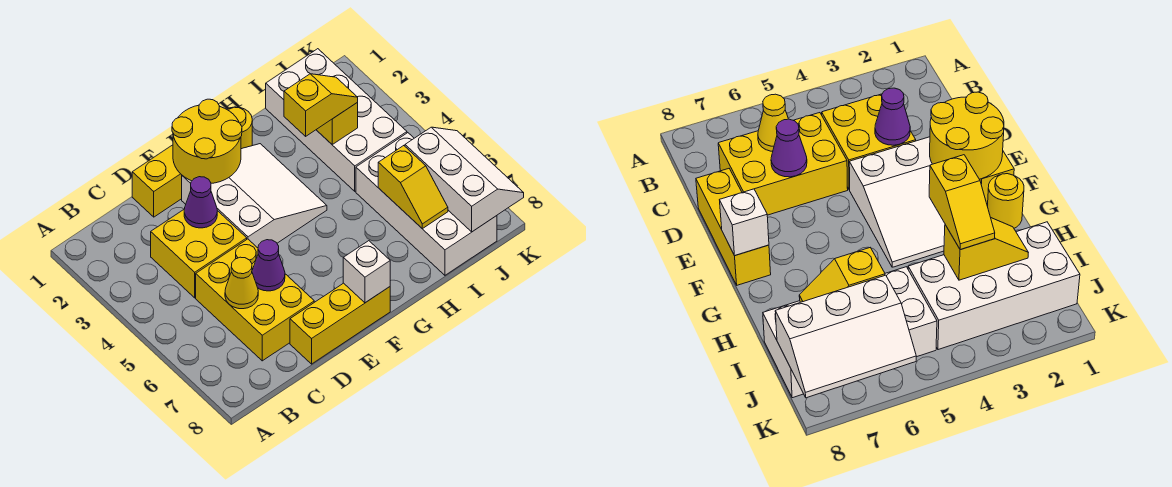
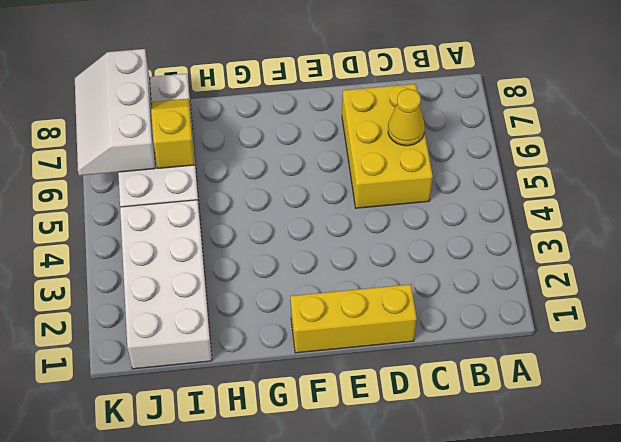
none -> yellow brick C3:D4 level 1
none -> yellow brick D8:F8 level 1
none -> white slope E2:G4 level 1 top E

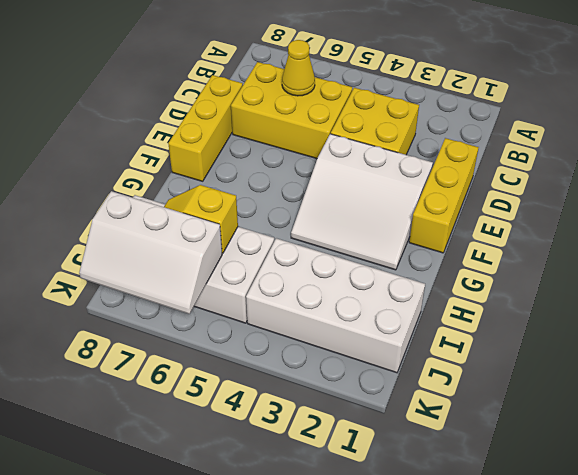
none -> yellow round brick G1 level 1
none -> purple cone D3 level 2
none -> purple cone D6 level 2

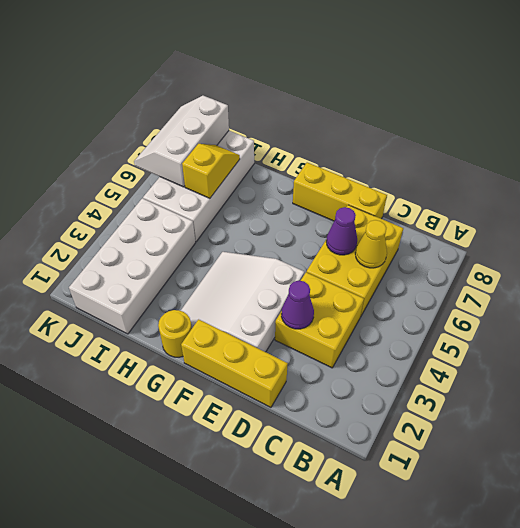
none -> yellow round brick E1:F2 level 2
none -> white brick F8 level 2
none -> yellow slope I2:I3 level 2 top 3

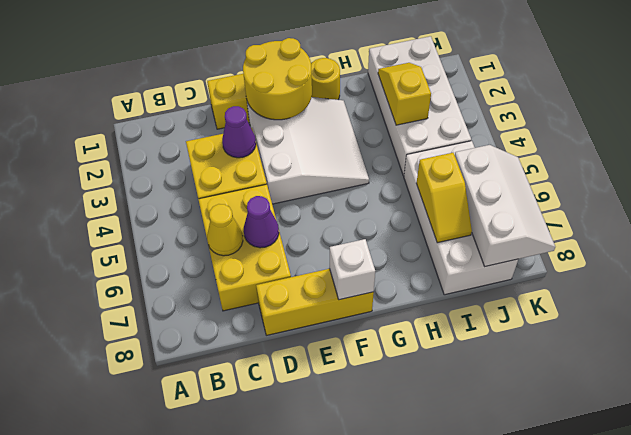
none -> yellow slope H3:I3 level 3 top H

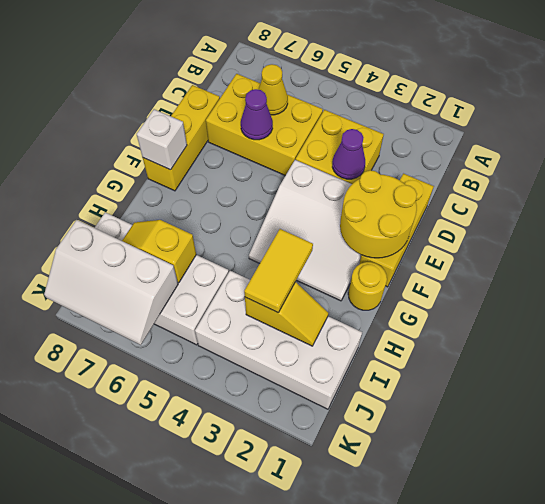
yellow tile H3:I3 level 3 -> yellow slope H3:I3 level 3 top H

